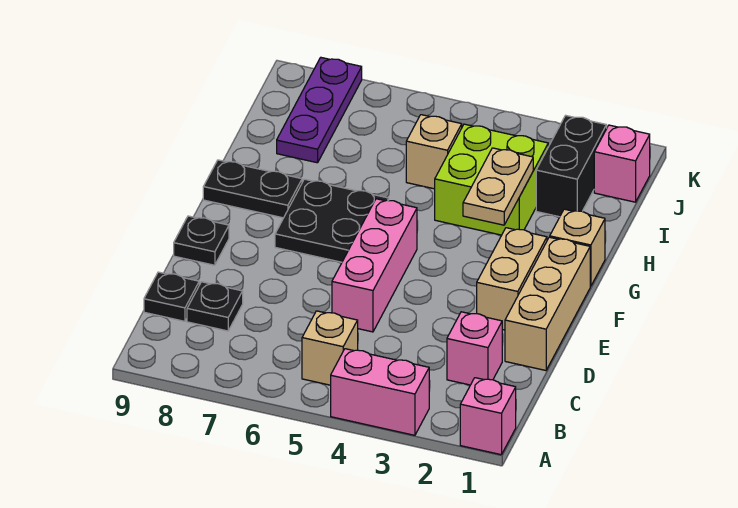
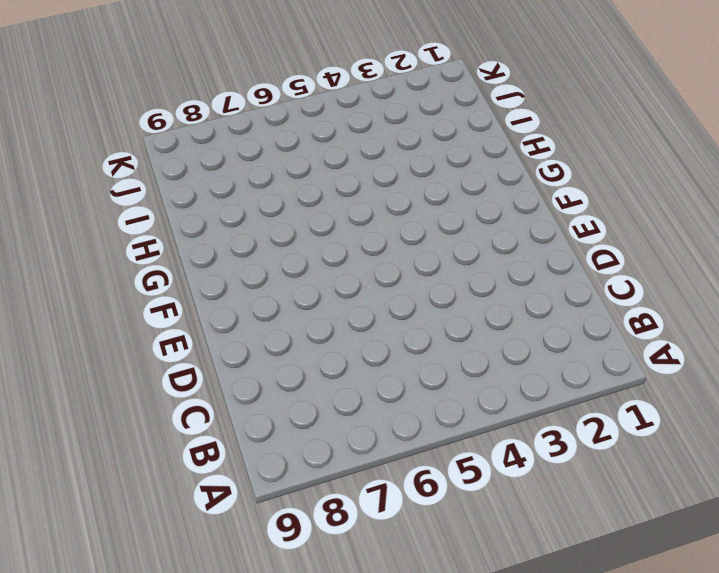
none -> pink brick A1 level 1
none -> pink brick A3:A4 level 1
none -> tan brick B5 level 1

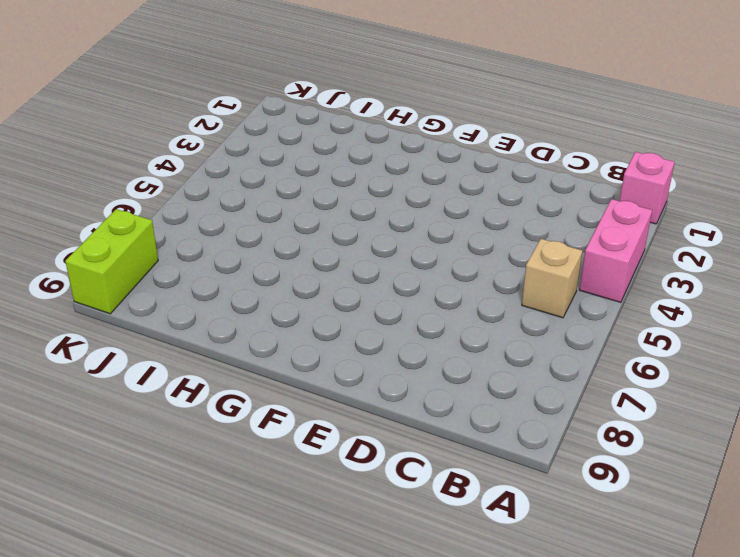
lime brick K8:K9 level 1 -> purple plate I8:K8 level 1
none -> pink brick C2 level 1
none -> black plate C8 level 1
none -> black plate C9 level 1

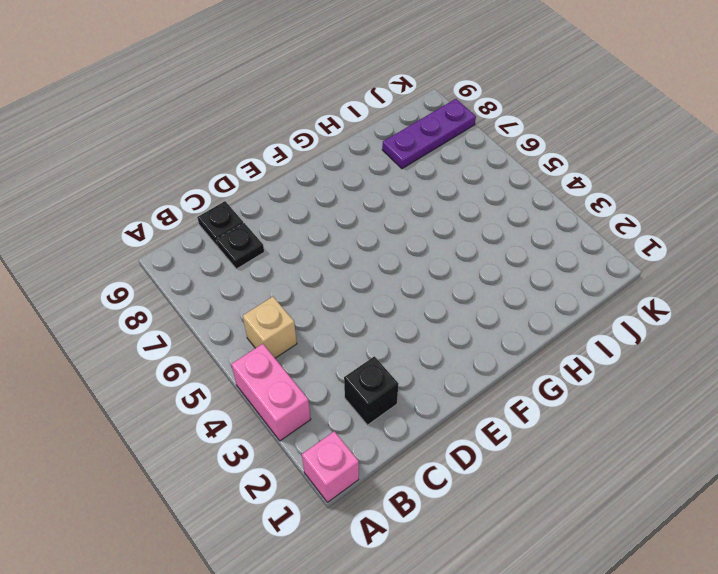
black brick C2 level 1 -> pink brick C2 level 1
none -> tan brick D1:F1 level 1
none -> pink brick D5:F5 level 1
none -> tan brick E2:F2 level 1

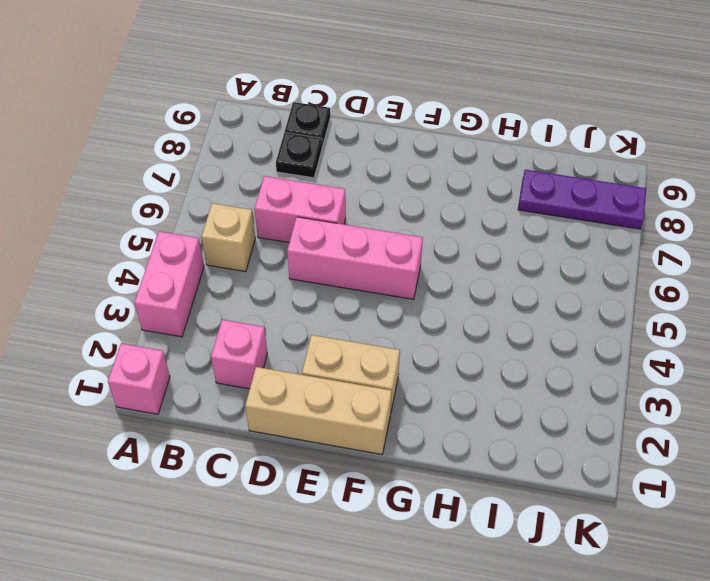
pink brick C6:D6 level 1 -> none
none -> black plate E9 level 1
none -> black plate F6:G7 level 1
none -> tan brick G1 level 1

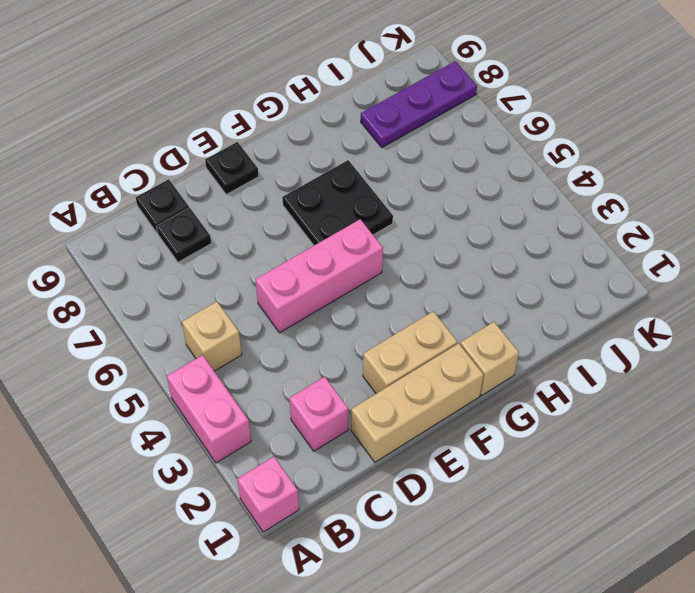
none -> black plate G8:G9 level 1
none -> lime brick H3:I4 level 1
none -> black brick I2:J2 level 1

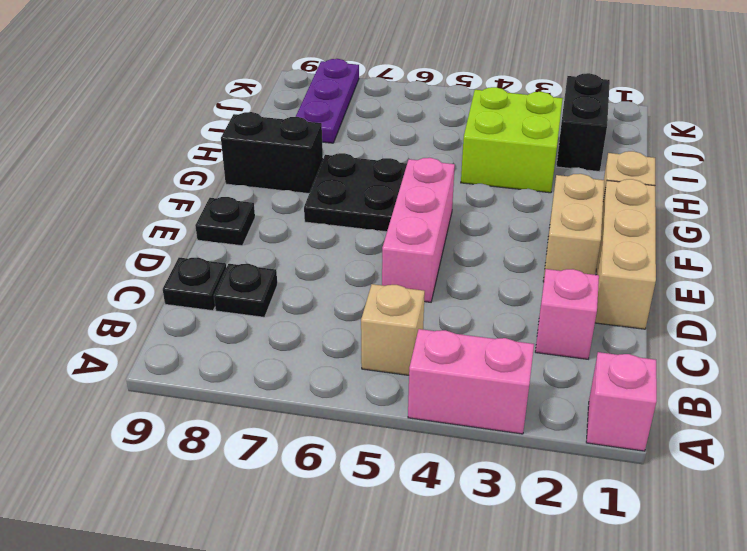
black brick G8:G9 level 1 -> black plate G8:G9 level 1
none -> tan brick I5 level 1
none -> pink brick J1 level 1
none -> tan plate G3:H3 level 2

